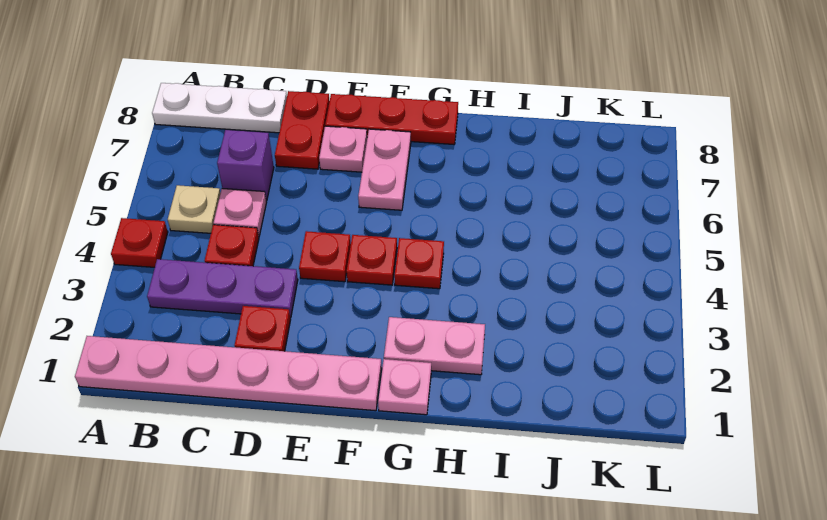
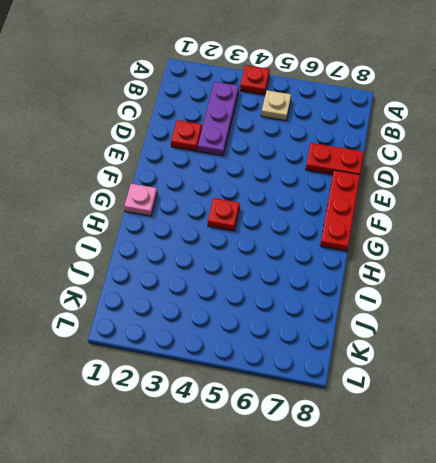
none -> pink plate A1:F1 level 1
none -> white plate A8:C8 level 1
none -> red plate C4 level 1

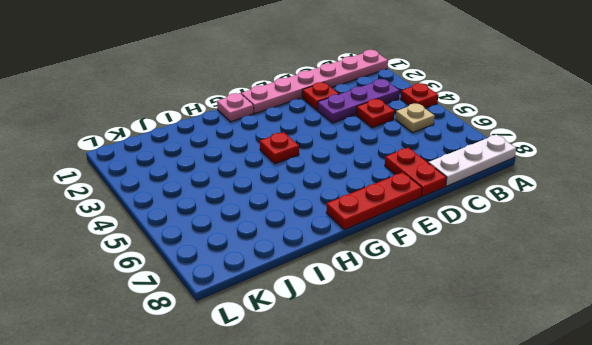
none -> pink plate C5 level 1
none -> purple brick C6 level 1
none -> red plate E4 level 1

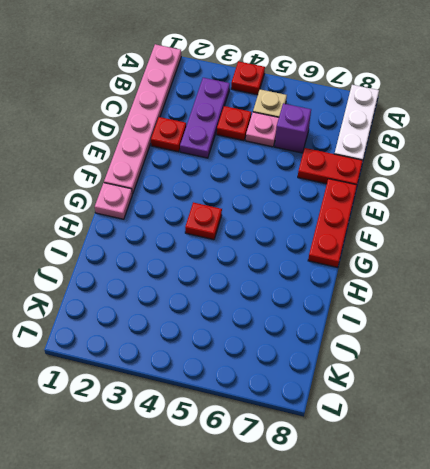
none -> red plate E4 level 1
none -> pink plate E7 level 1
none -> red plate F4 level 1

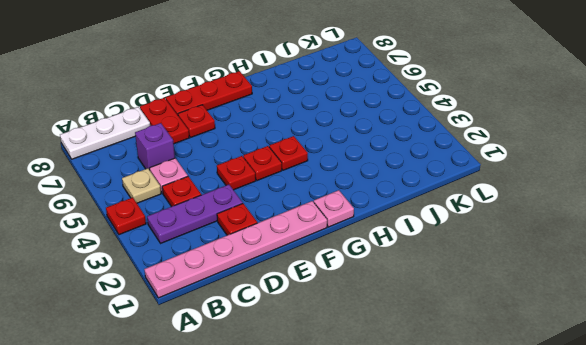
red plate E7 level 1 -> pink plate E7 level 1
none -> pink plate F6:F7 level 1
none -> pink plate G2:H2 level 1

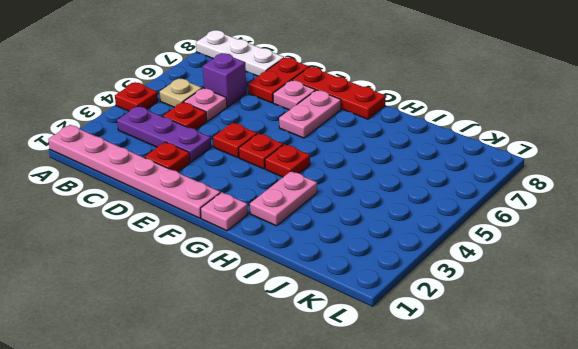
pink plate H2:H3 level 1 -> pink plate G2:H2 level 1

